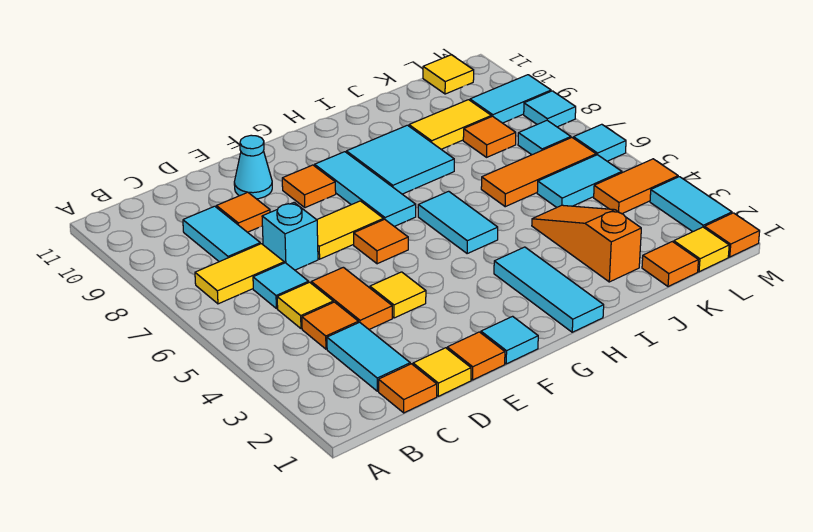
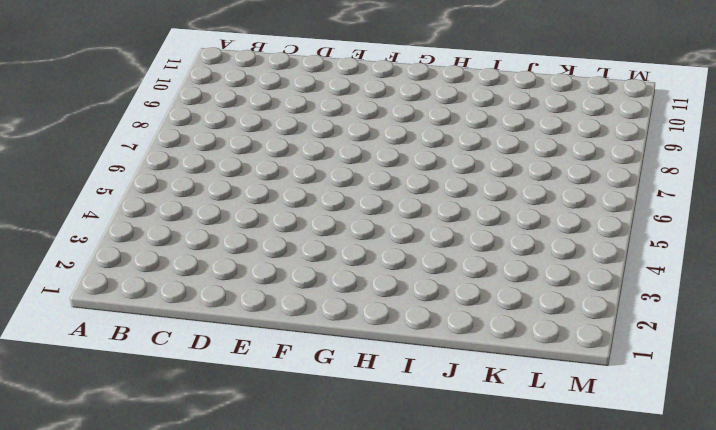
none -> yellow tile B7:C7 level 1
none -> orange tile C1 level 1
none -> cyan tile C2:C3 level 1
none -> orange tile C4 level 1

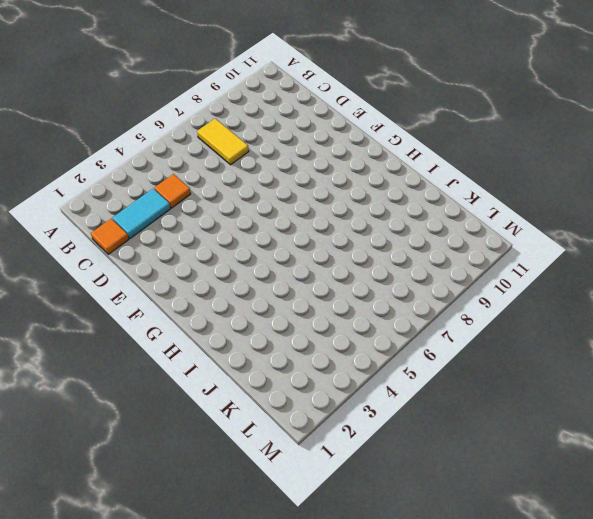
none -> yellow tile C5 level 1
none -> cyan tile C6 level 1
none -> cyan tile C8:C9 level 1
none -> yellow tile D1 level 1

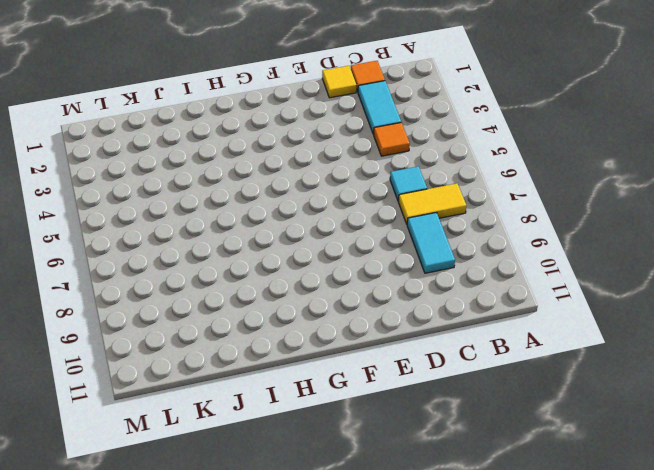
none -> yellow tile C5 level 1
none -> orange tile D4:D5 level 1
none -> cyan brick D7 level 1
none -> orange tile D9 level 1

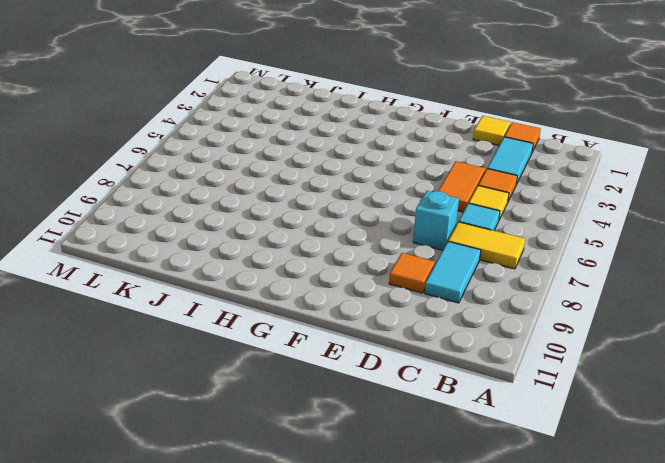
none -> orange tile E1 level 1
none -> yellow tile E4 level 1
none -> yellow tile E7:F7 level 1
none -> cyan cone E10 level 1

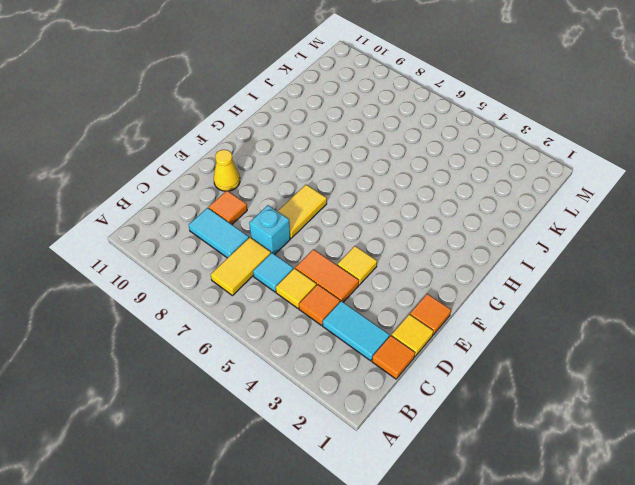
yellow cone E10 level 1 -> cyan cone E10 level 1
none -> cyan tile F1 level 1
none -> orange tile F6 level 1
none -> orange tile F9 level 1
none -> cyan tile G7:G9 level 1

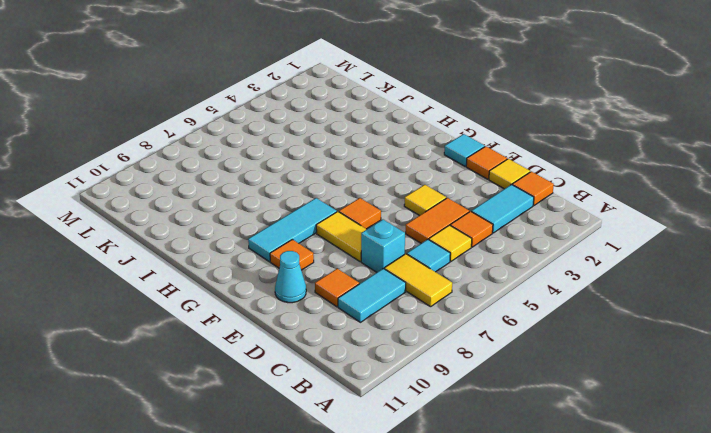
none -> cyan tile H1:H3 level 1
none -> cyan tile H5:H6 level 1
none -> cyan tile H8:I9 level 1
none -> orange slope J2:J4 level 1 top 2

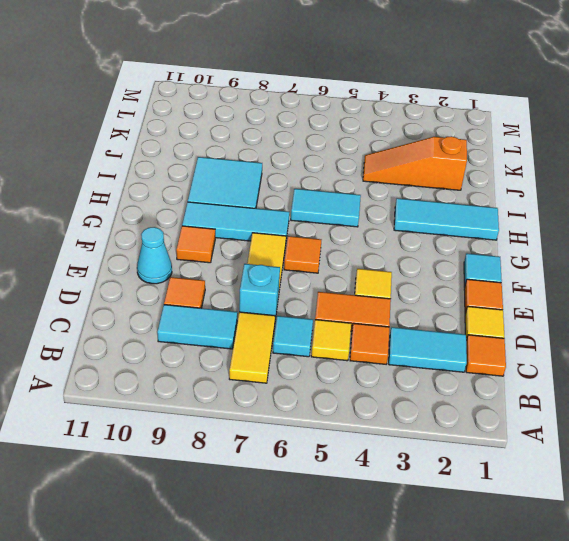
none -> orange tile J6:L6 level 1
none -> yellow tile J9:K9 level 1
none -> orange tile K1 level 1
none -> cyan tile K5:L5 level 1

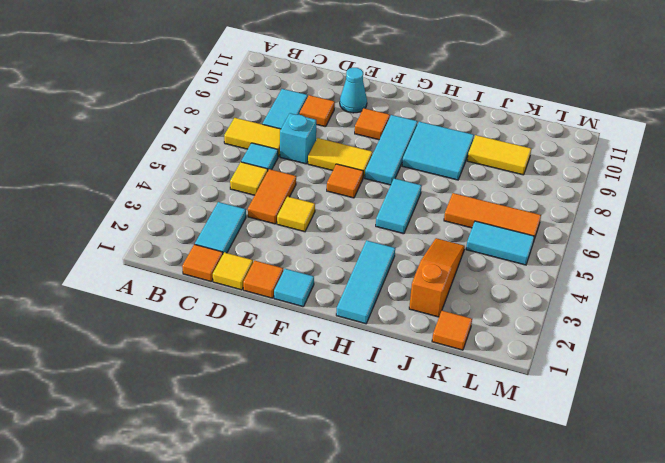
none -> orange tile C4 level 1
none -> orange tile K8 level 1
none -> yellow tile L1 level 1
none -> orange tile L4:M4 level 1

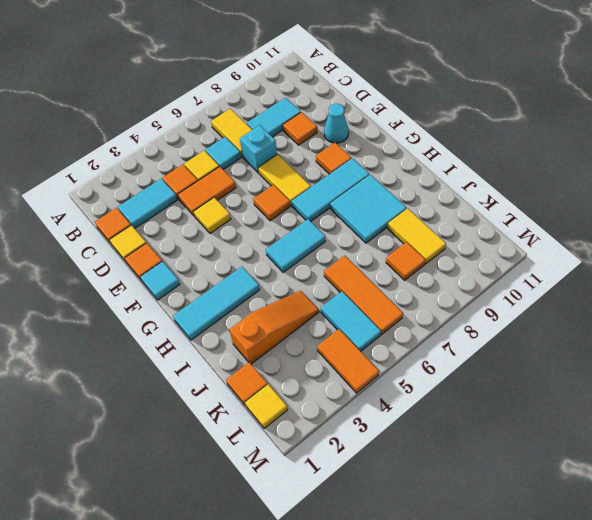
none -> cyan tile L7 level 1
none -> cyan tile L9:M9 level 1
none -> yellow tile L11 level 1
none -> orange tile M1 level 1

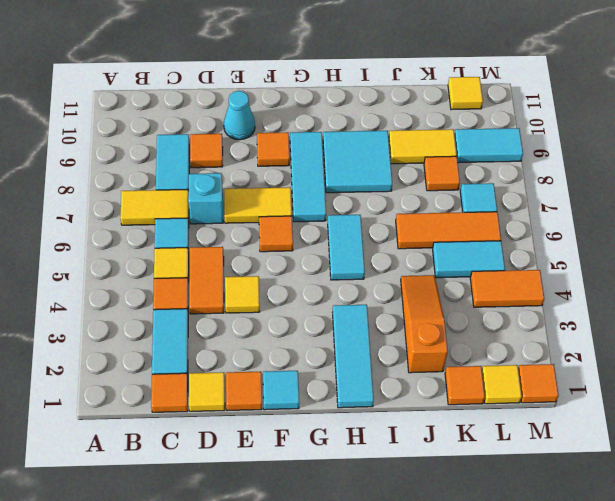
none -> cyan tile M2:M3 level 1
none -> cyan tile M6 level 1
none -> cyan tile M8 level 1

